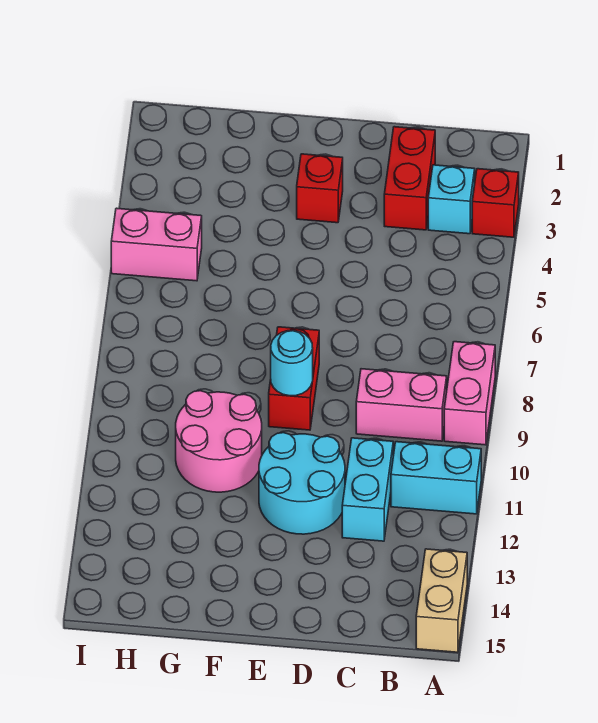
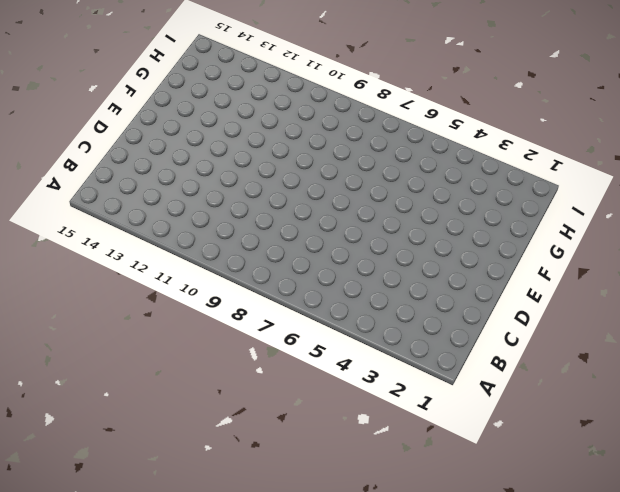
none -> red brick A3 level 1
none -> pink brick A8:A9 level 1
none -> cyan brick A11:B11 level 1

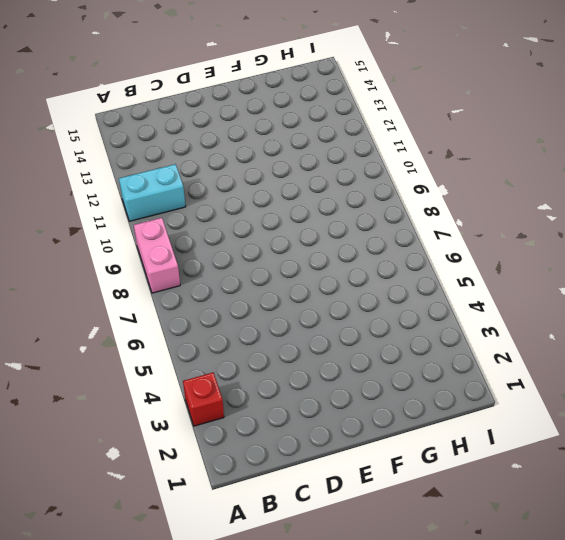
none -> tan brick A14:A15 level 1
none -> cyan brick B3 level 1
none -> pink brick B9:C9 level 1

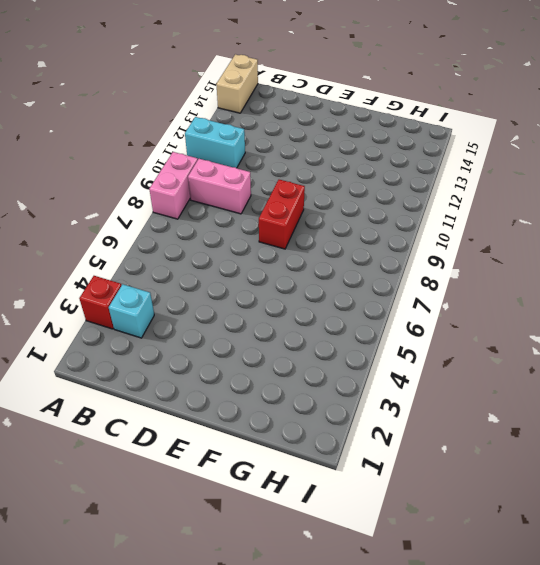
none -> red brick C2:C3 level 1
none -> cyan brick C11:C12 level 1
none -> cyan round brick D11:E12 level 1

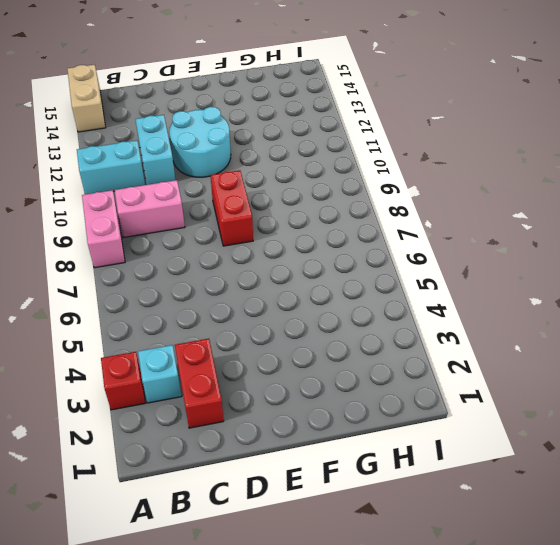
none -> red brick E3 level 1
none -> pink round brick F10:G11 level 1
none -> pink brick H5:I5 level 1

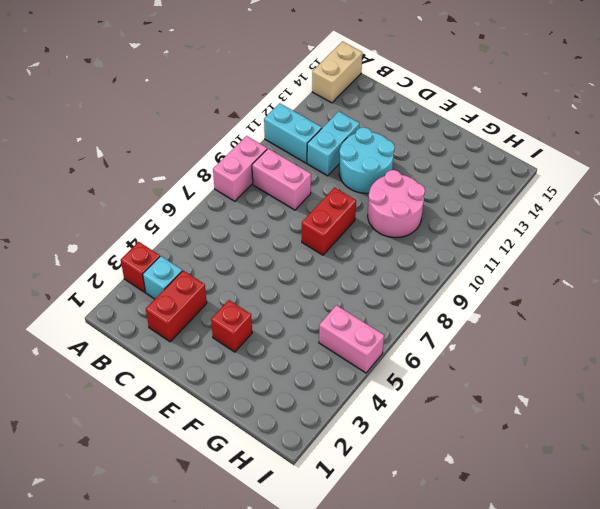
none -> cyan round brick E9 level 2

